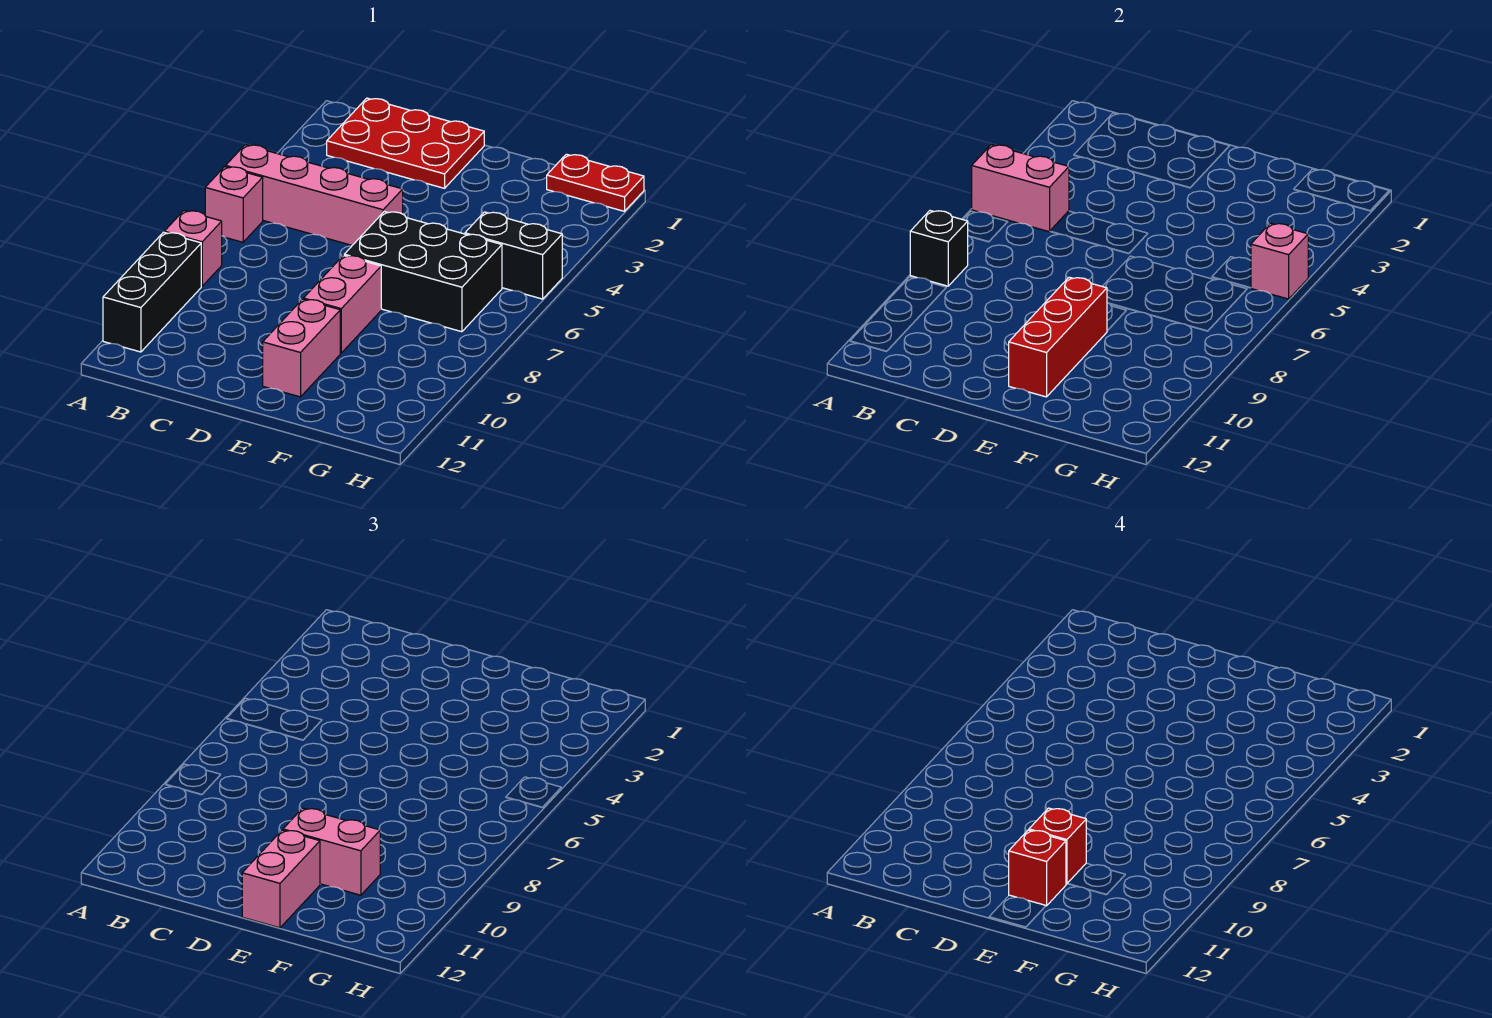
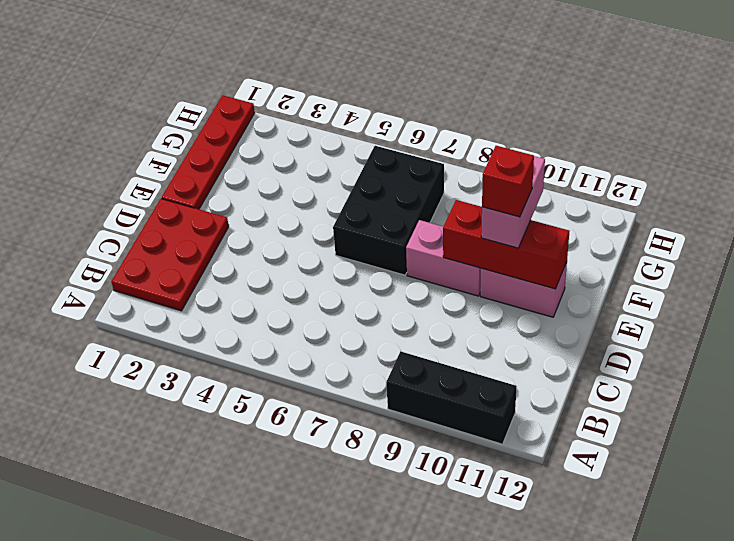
red plate E1:H1 level 1 -> red plate G1:H1 level 1
none -> pink brick A5:D5 level 1
none -> pink brick A6 level 1
none -> pink brick A8 level 1

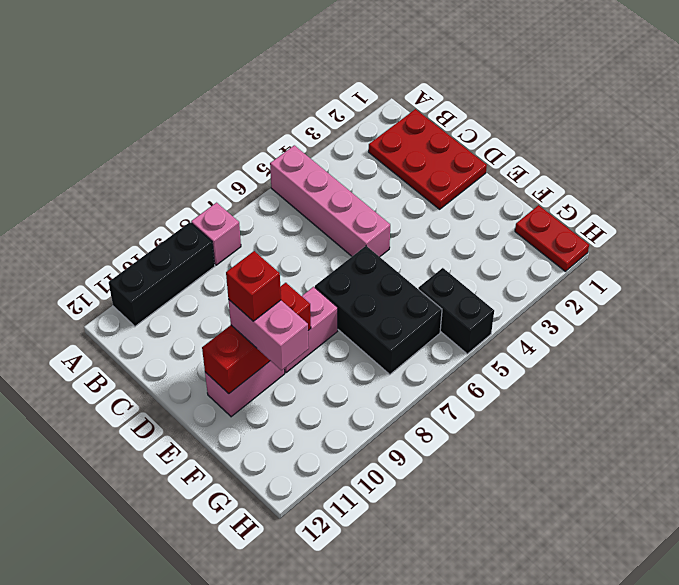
none -> pink brick A6 level 1
none -> pink brick A5:B5 level 2
none -> black brick A8 level 2

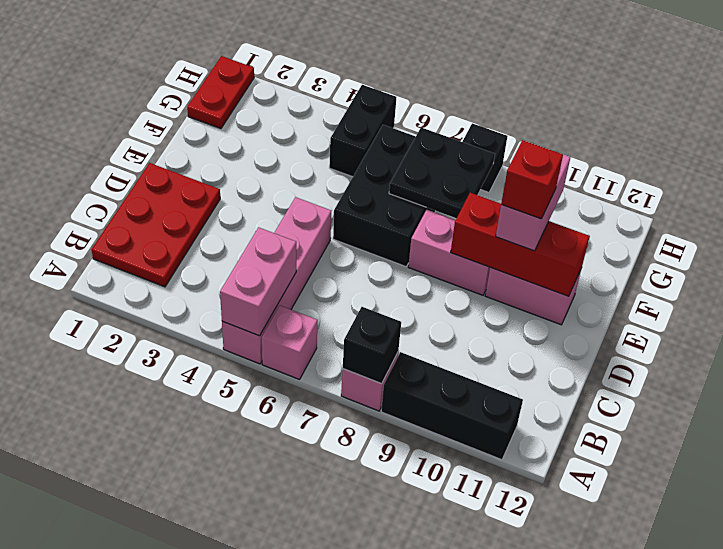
black plate F7:G8 level 2 -> none
black brick H8 level 1 -> none
none -> pink brick H5 level 2
none -> pink brick E11:E12 level 3
none -> red brick E11 level 4

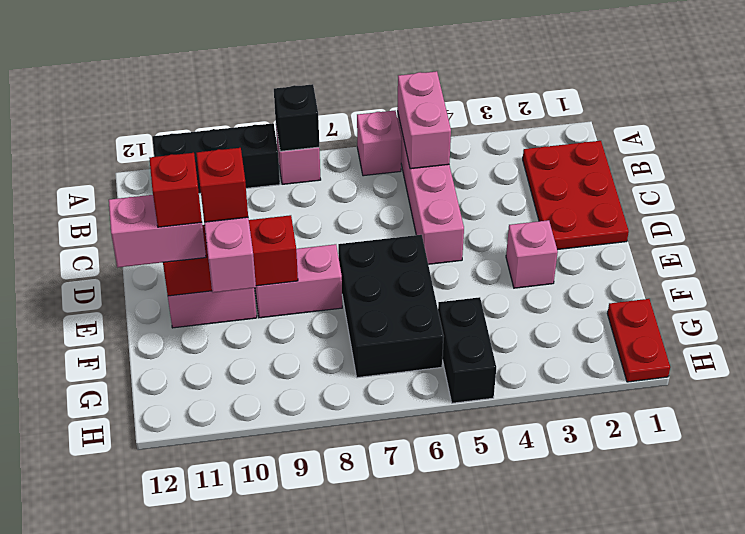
pink brick E3 level 1 -> pink brick H5 level 2

